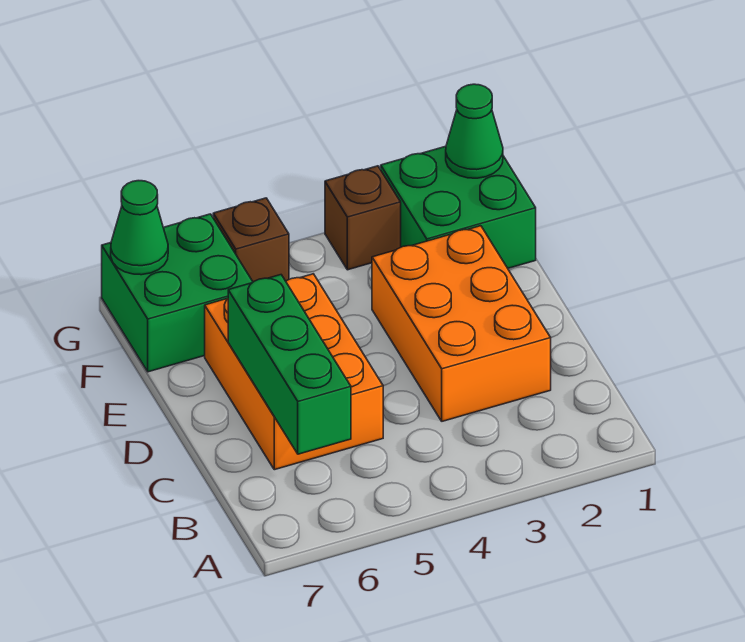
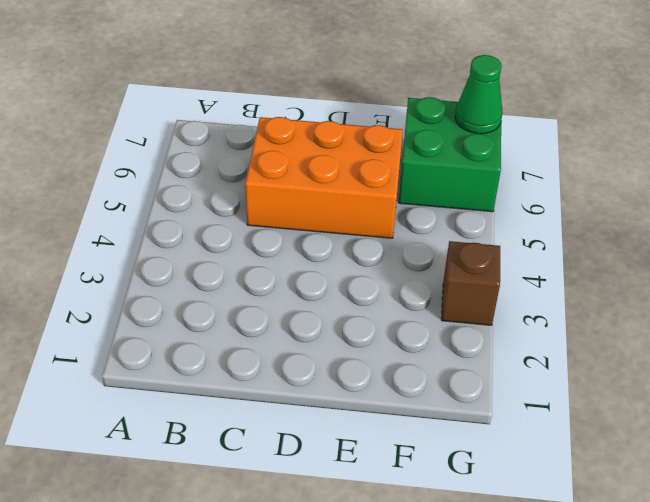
none -> orange brick C2:E3 level 1
none -> green brick F1:G2 level 1

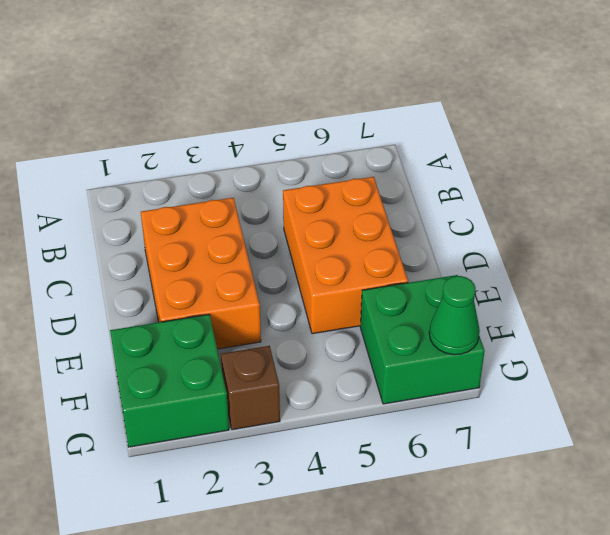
none -> brown brick G5 level 1
none -> green brick B6:D6 level 2

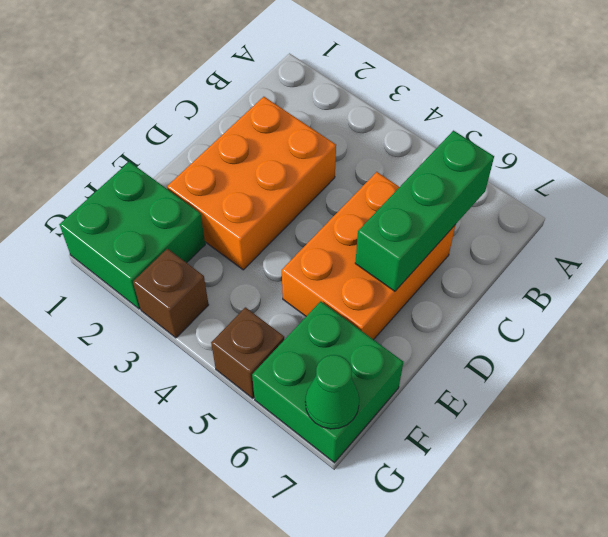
none -> green cone G1 level 2

